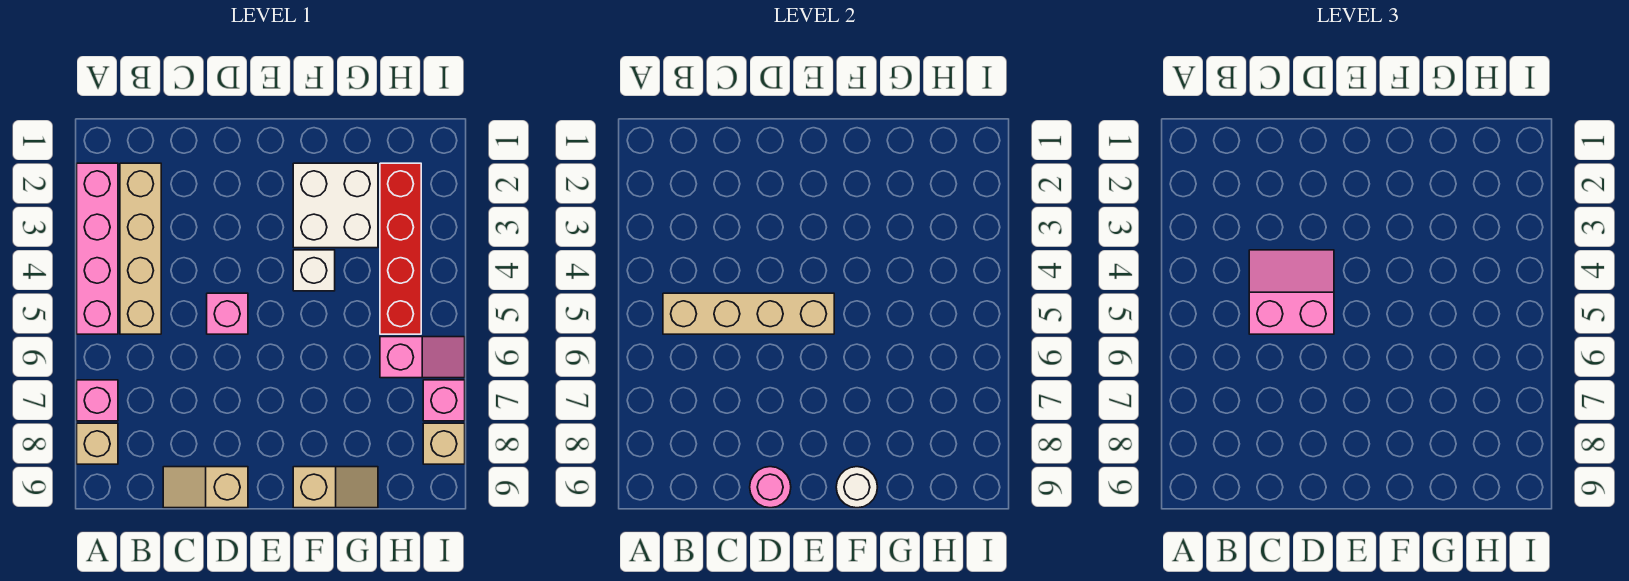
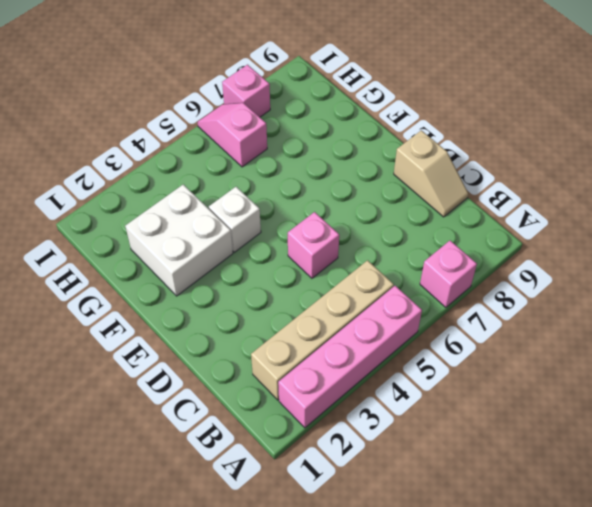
none -> tan brick A8 level 1
none -> tan slope F9:G9 level 1 top F
none -> red brick H2:H5 level 1

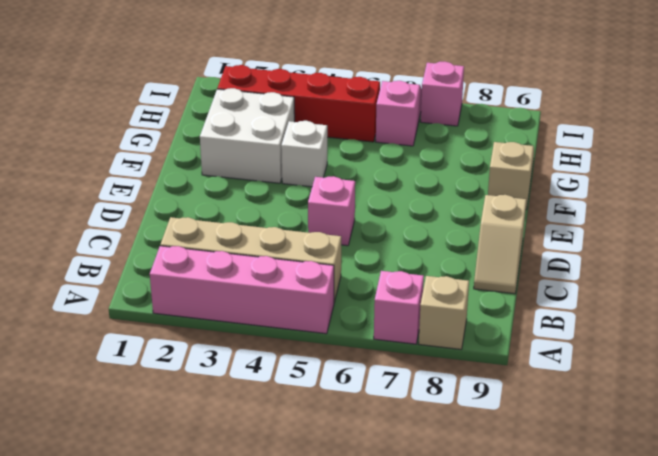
none -> tan brick I8 level 1
none -> tan brick B5:E5 level 2
none -> pink round brick D9 level 2

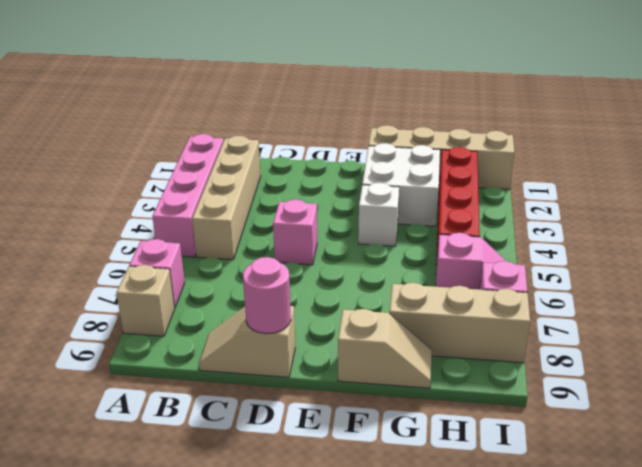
tan brick F1:I1 level 1 -> tan brick B5:E5 level 2
tan brick G8:I8 level 1 -> tan brick I8 level 1
none -> white round brick F9 level 2
none -> pink slope C4:D5 level 3 top 5

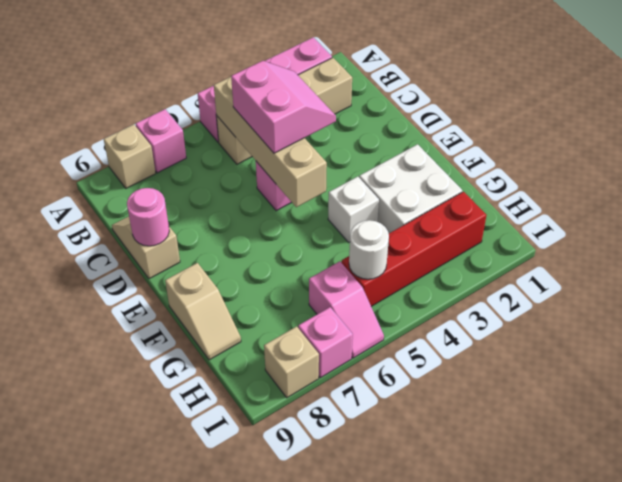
white round brick H5 level 2 -> white round brick F9 level 2

